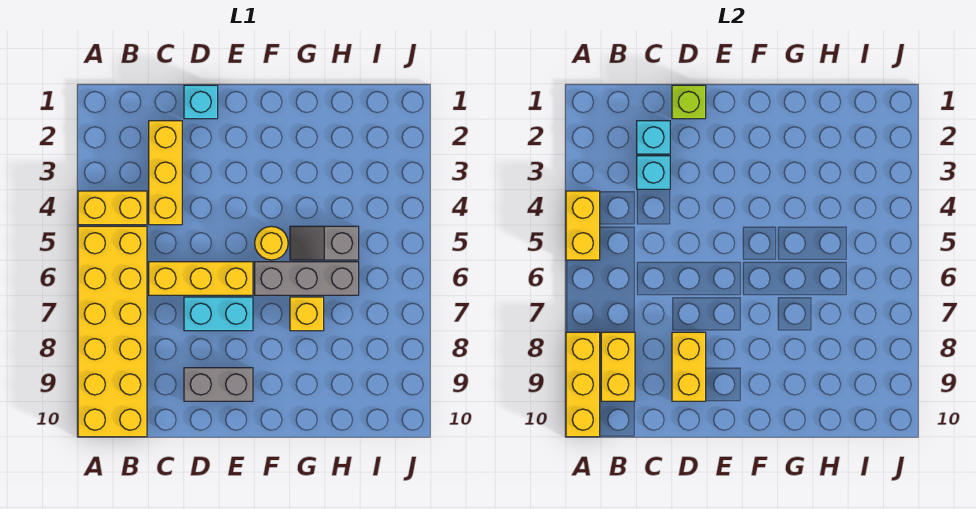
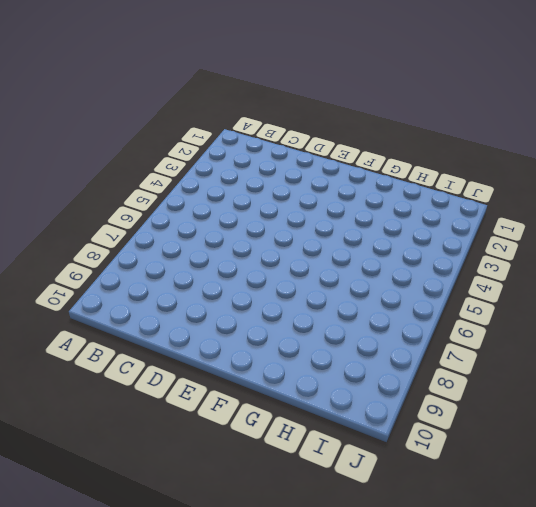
none -> yellow brick A4:B4 level 1
none -> yellow brick A5:B10 level 1
none -> yellow brick C2:C4 level 1

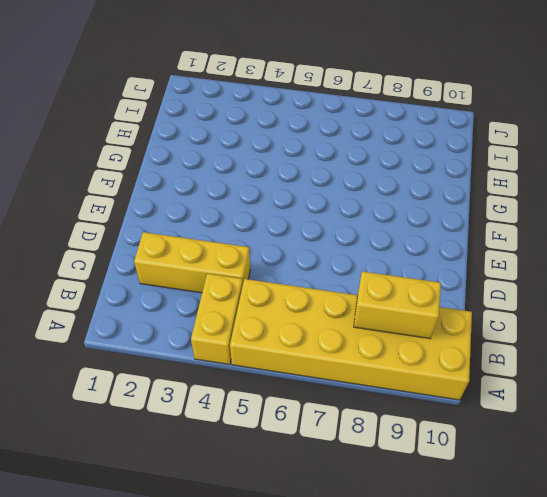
none -> yellow brick C6:E6 level 1
none -> cyan brick D1 level 1
none -> cyan brick D7:E7 level 1

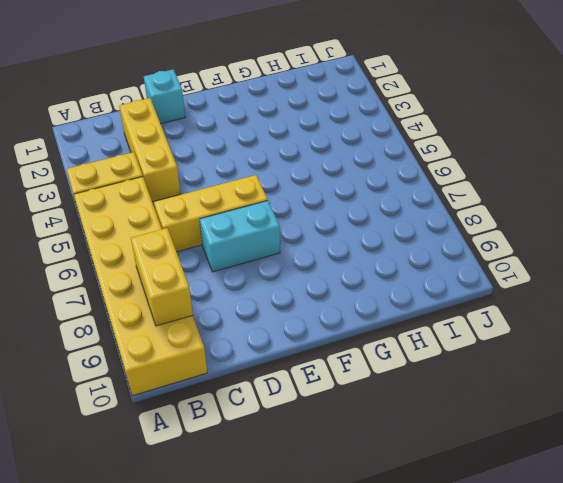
none -> grey brick D9:E9 level 1
none -> yellow round brick F5 level 1
none -> grey brick F6:H6 level 1

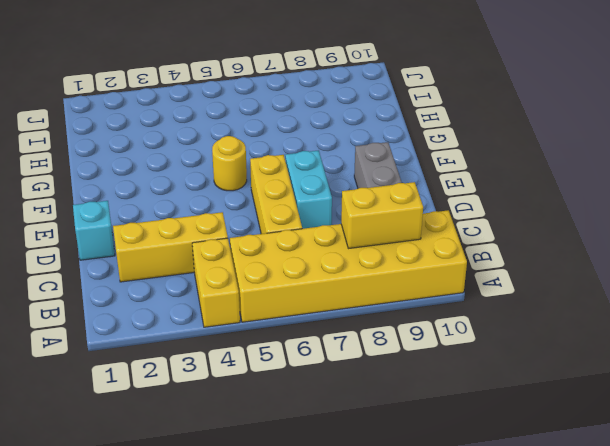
none -> grey brick F6:H6 level 1
none -> grey slope G5:H5 level 1 top H
none -> yellow brick G7 level 1

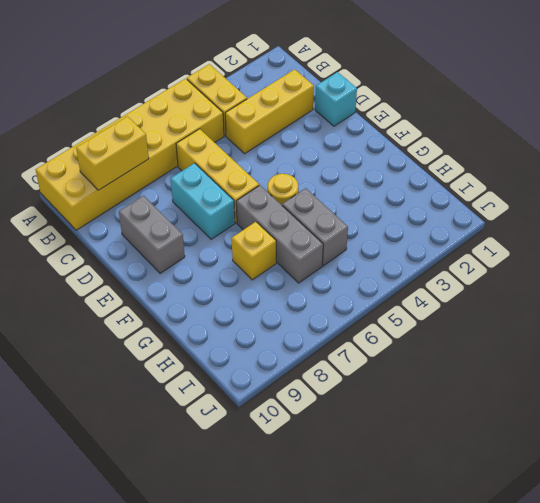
grey brick G5:H5 level 1 -> grey slope G5:H5 level 1 top H
none -> yellow brick A4:A5 level 2
none -> yellow brick A8:A10 level 2
none -> cyan brick C2 level 2

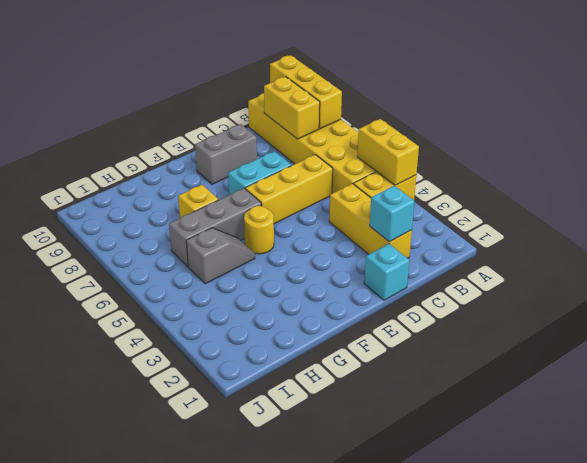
none -> cyan brick C3 level 2
none -> lime brick D1 level 2
none -> yellow brick D8:D9 level 2

